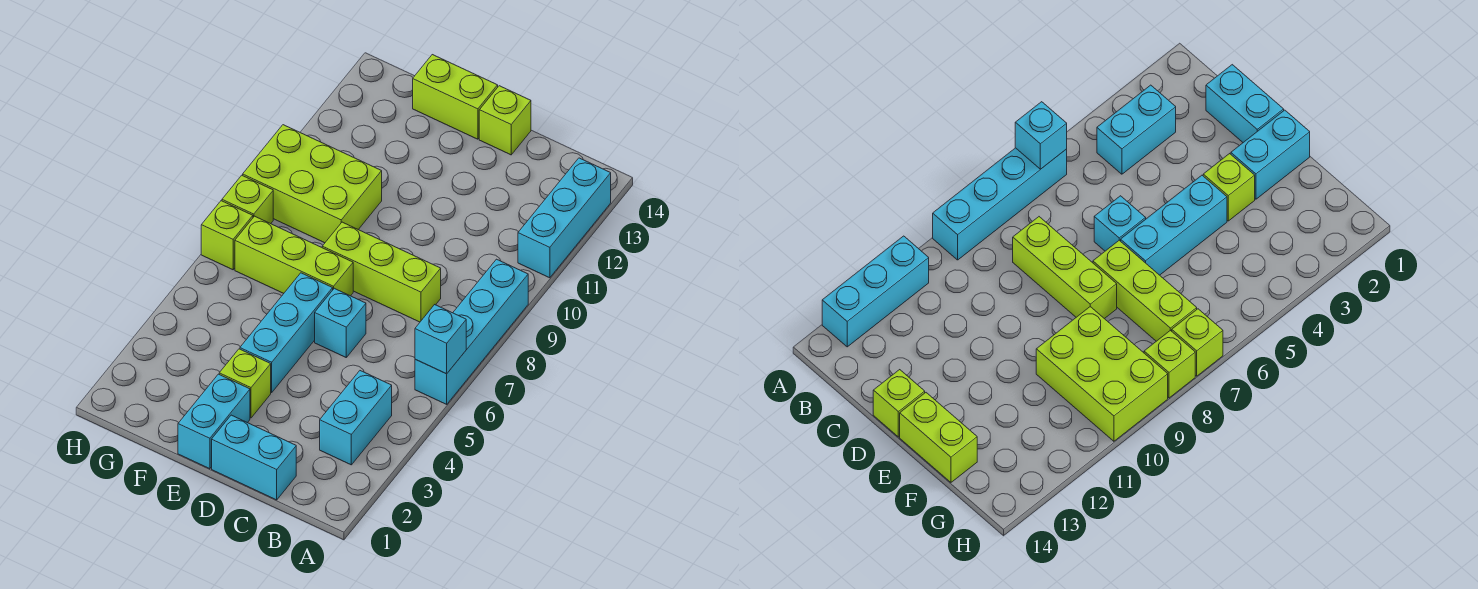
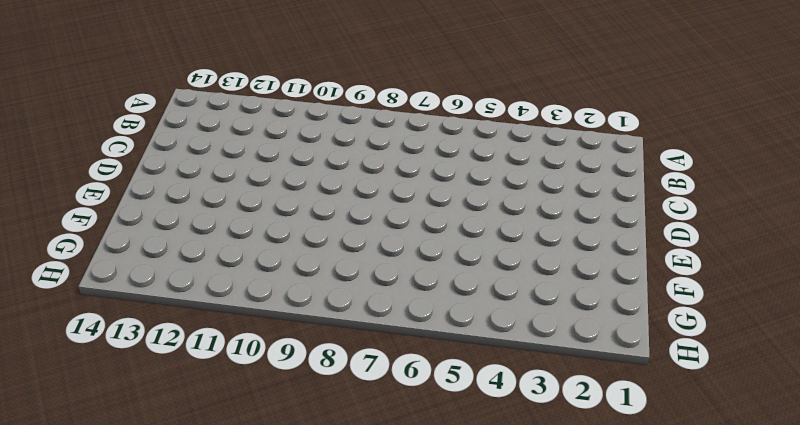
none -> cyan brick A6:A9 level 1
none -> cyan brick A11:A13 level 1
none -> cyan brick B3:B4 level 1

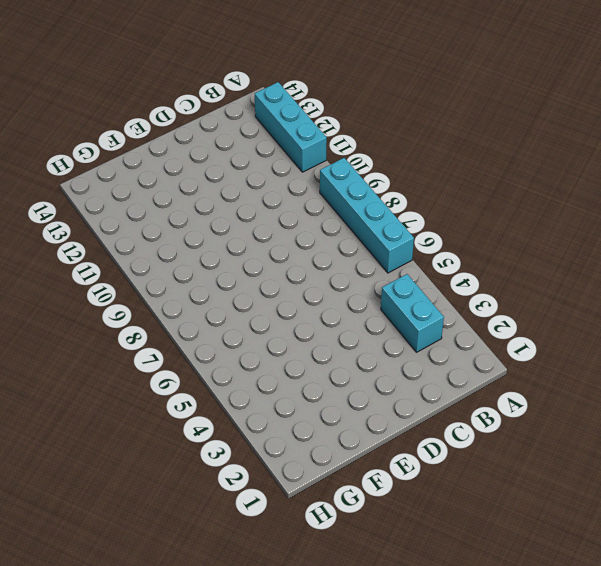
none -> cyan brick C1:D1 level 1
none -> lime brick C8:E8 level 1
none -> cyan brick D6 level 1

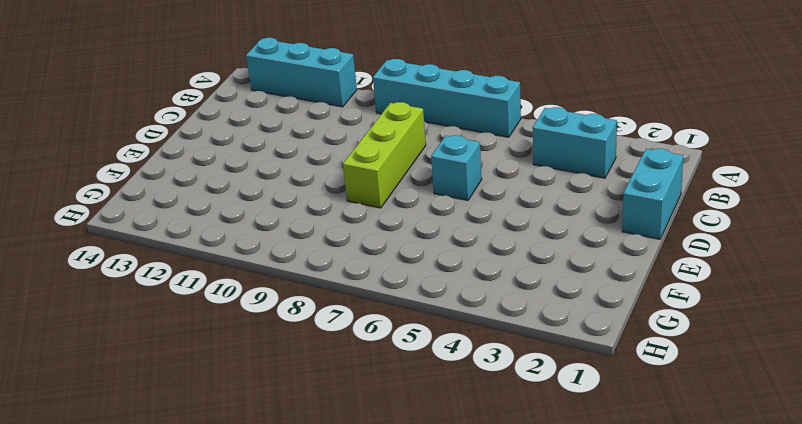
none -> lime brick D14 level 1
none -> cyan brick E1:E2 level 1
none -> lime brick E3 level 1

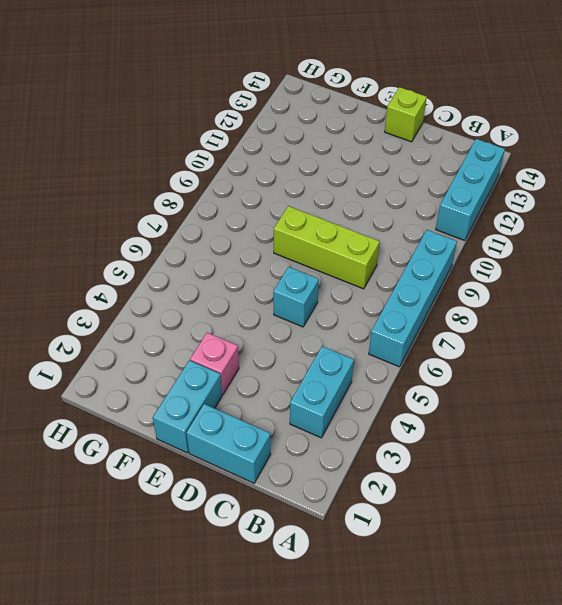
pink brick E3 level 1 -> lime brick E3 level 1
none -> cyan brick E4:E6 level 1
none -> lime brick E7:G7 level 1
none -> lime brick E14:F14 level 1

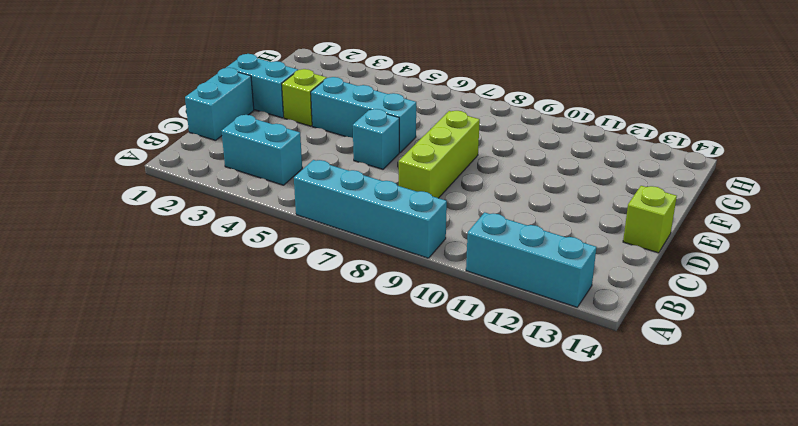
none -> lime brick E7:G7 level 1
none -> lime brick E14:F14 level 1
none -> lime brick F9:H10 level 1

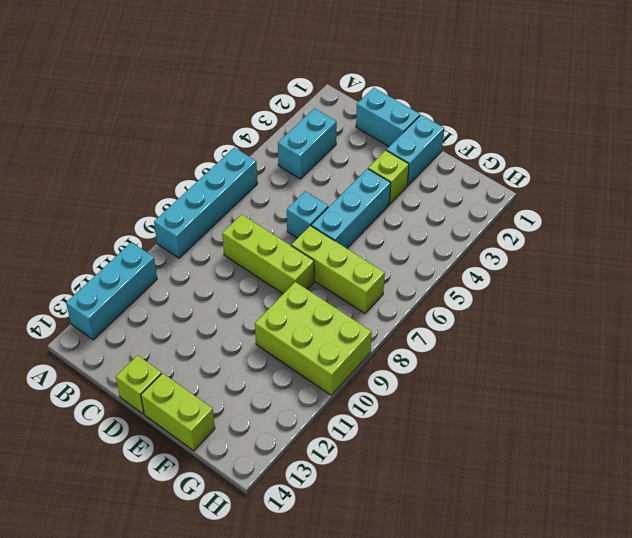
none -> lime brick H7 level 1
none -> lime brick H8 level 1
none -> cyan brick A6 level 2

